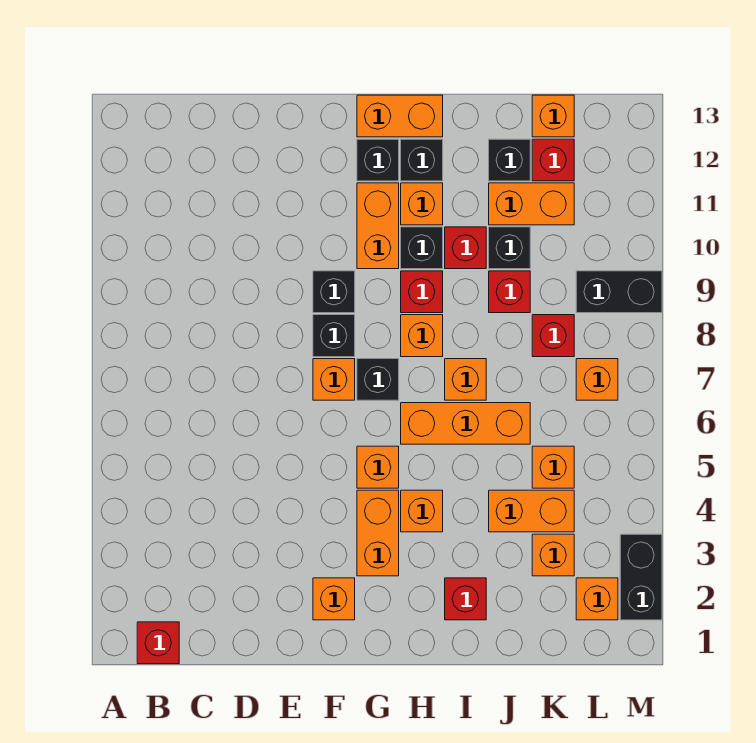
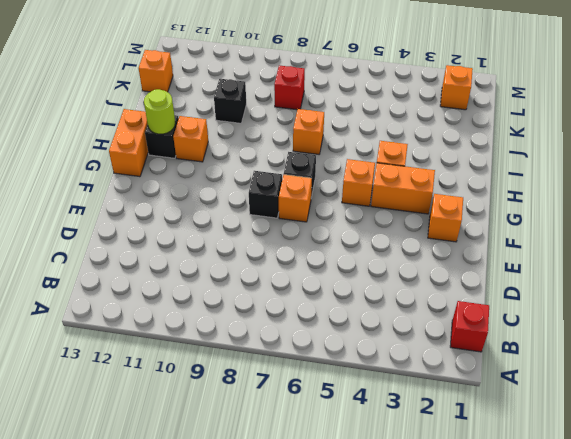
lime round brick H12 level 2 -> none
none -> black brick F9 level 1
none -> orange brick G10:G11 level 1
none -> black brick G12 level 1
none -> orange brick H6:J6 level 1

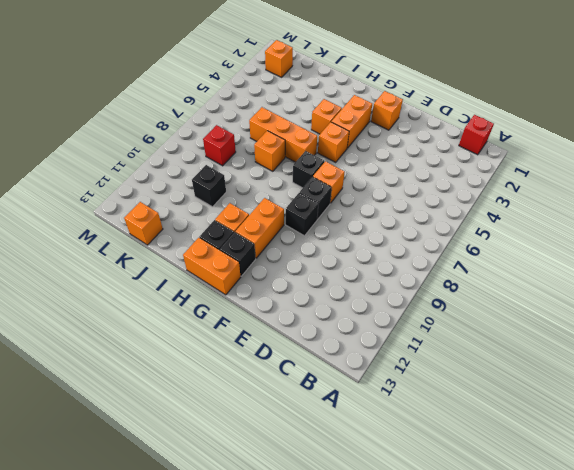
none -> orange brick H8 level 1
none -> red brick H9 level 1
none -> black brick H10 level 1
none -> red brick I2 level 1

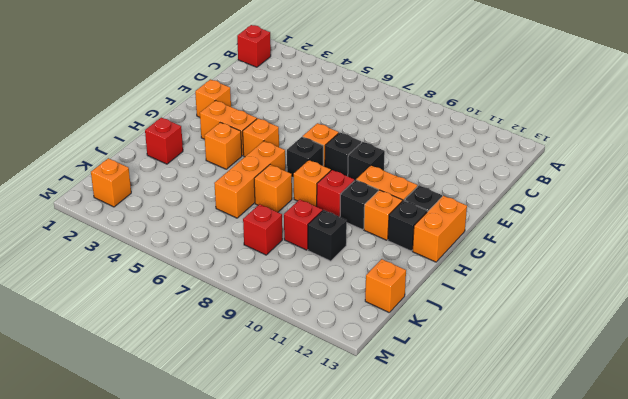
none -> red brick I10 level 1
none -> orange brick J4:K4 level 1
none -> orange brick J11:K11 level 1
none -> black brick J12 level 1

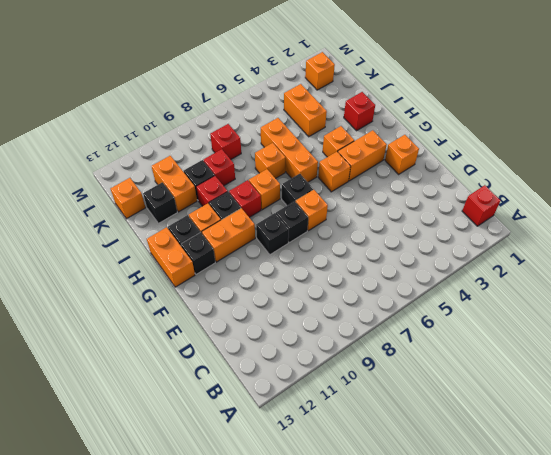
none -> orange brick K3 level 1
none -> orange brick K5 level 1
none -> red brick K12 level 1
none -> orange brick L7 level 1

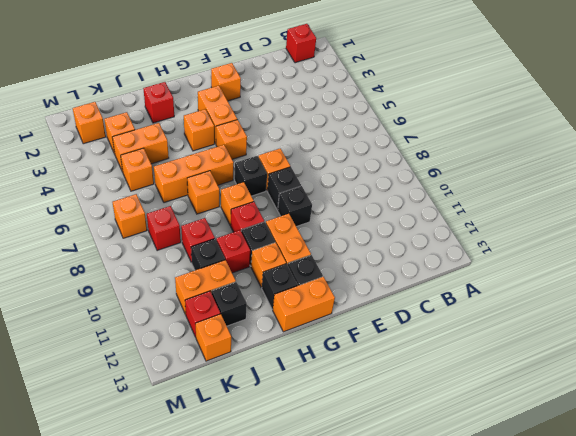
none -> black brick L9:M9 level 1
none -> black brick M2:M3 level 1

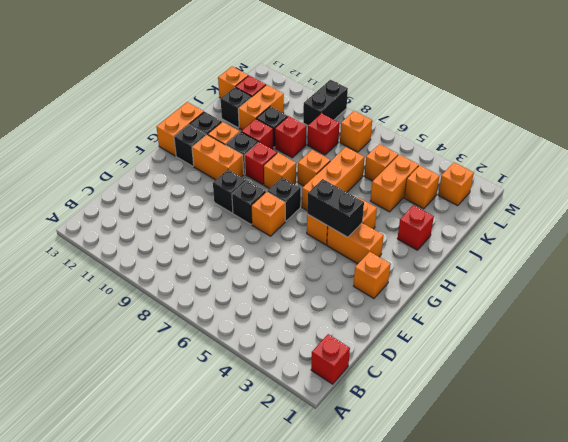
black brick G4:G5 level 2 -> black brick M2:M3 level 1

